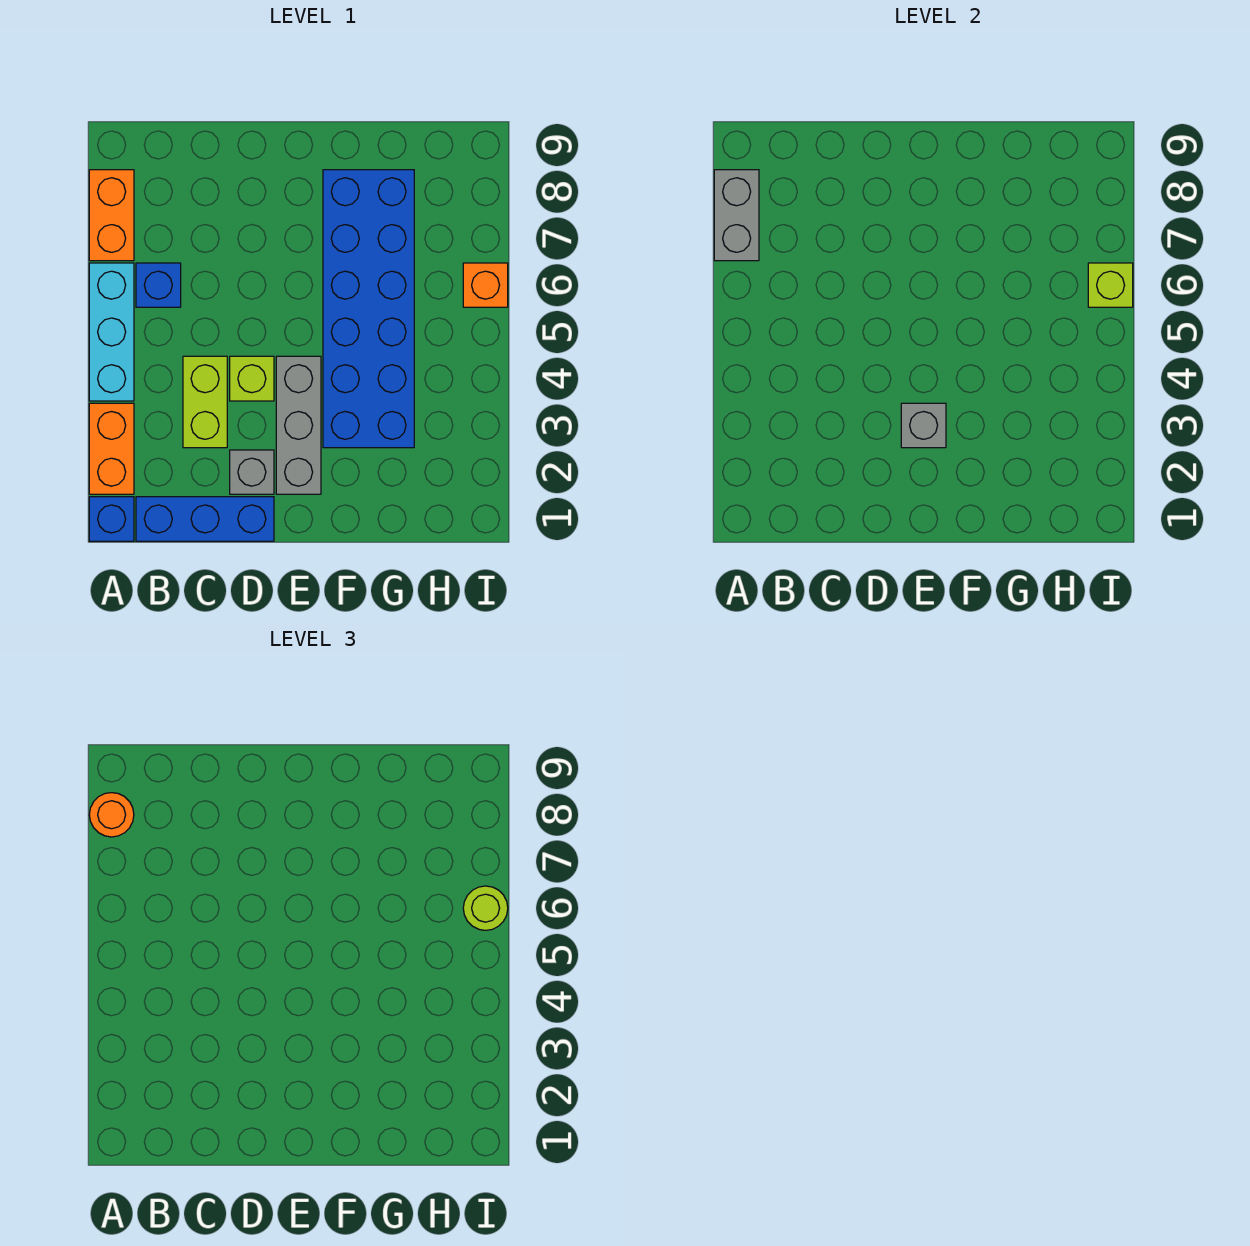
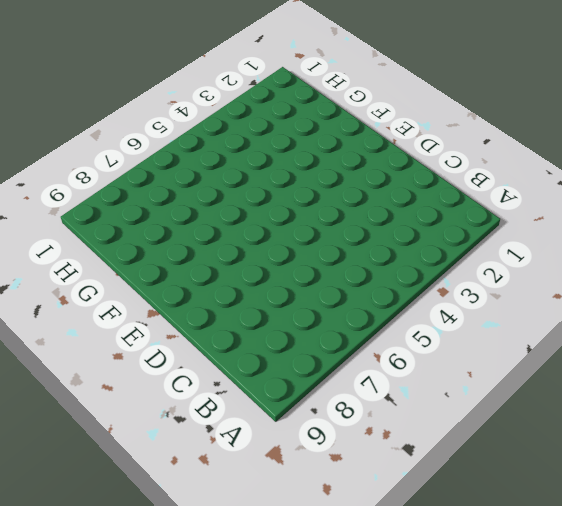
none -> blue brick A1 level 1
none -> orange brick A2:A3 level 1
none -> cyan brick A4:A6 level 1

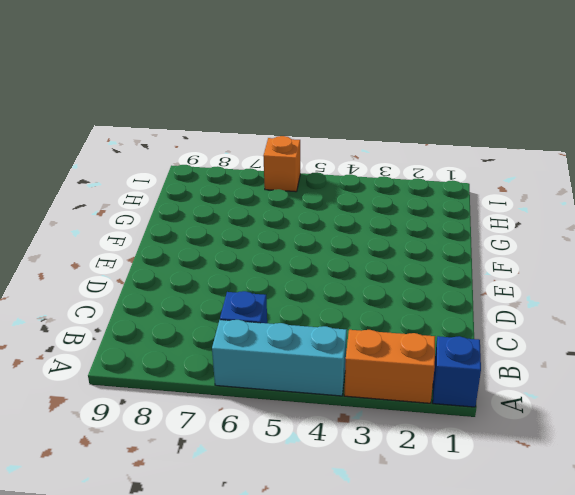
none -> orange brick A7:A8 level 1
none -> blue brick B1:D1 level 1
none -> lime brick C3:C4 level 1

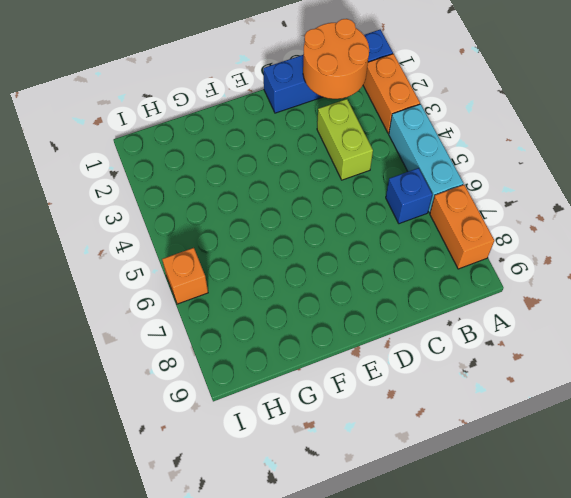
orange round brick B1:C2 level 2 -> none
none -> grey brick D2 level 1
none -> lime brick D4 level 1
none -> grey brick E2:E4 level 1

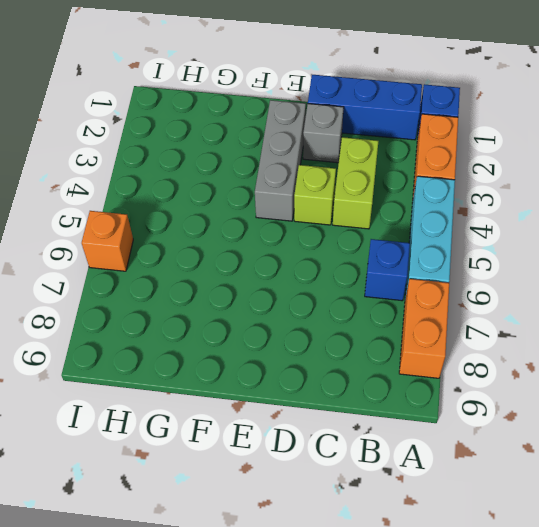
none -> blue brick F3:G8 level 1
none -> grey brick A7:A8 level 2
none -> grey brick E3 level 2

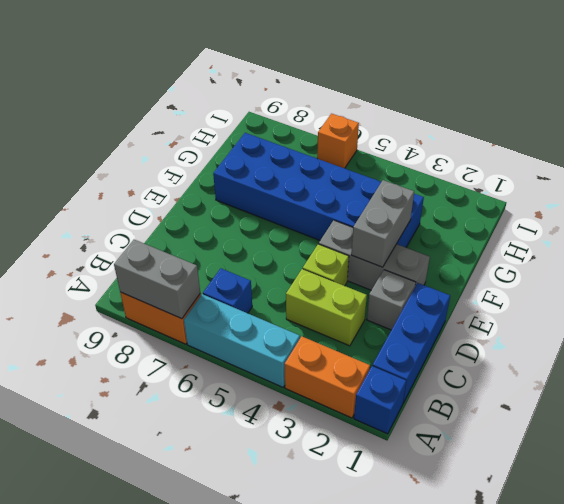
grey brick E3:F3 level 2 -> grey brick E3 level 2
none -> lime brick I6 level 2
none -> orange round brick A8 level 3
none -> lime round brick I6 level 3

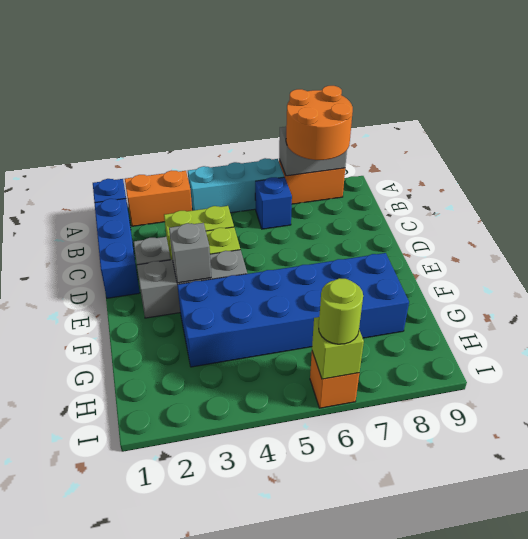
orange round brick A7:B8 level 3 -> orange round brick A8 level 3

